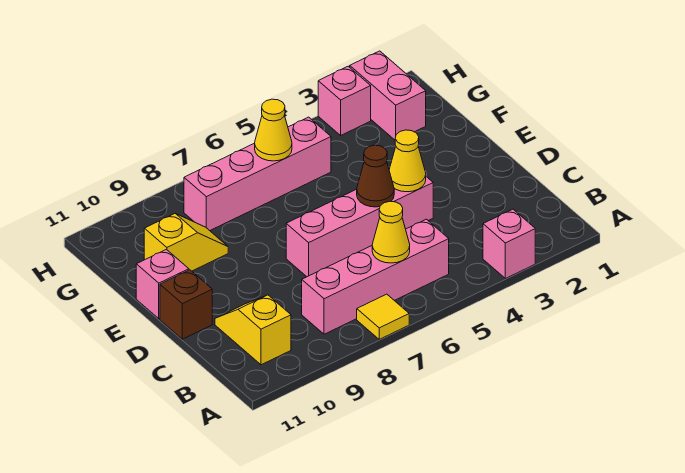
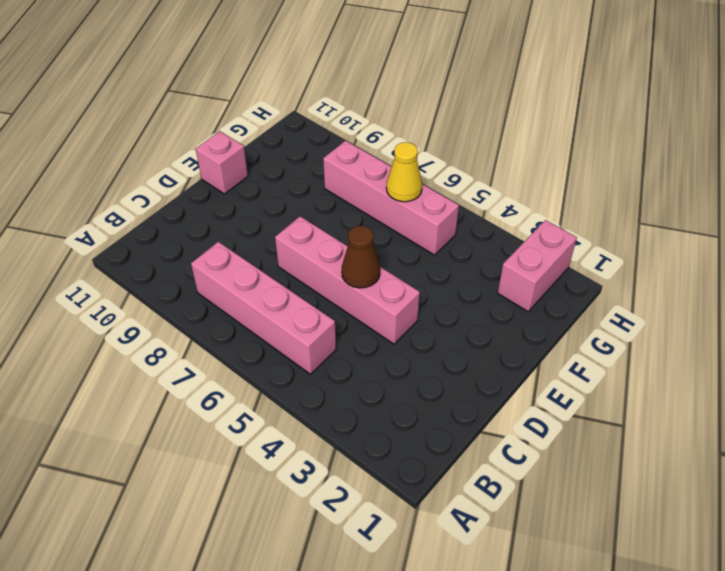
none -> pink brick A3 level 1
none -> yellow tile A7 level 1
none -> yellow slope B10:C10 level 1 top B

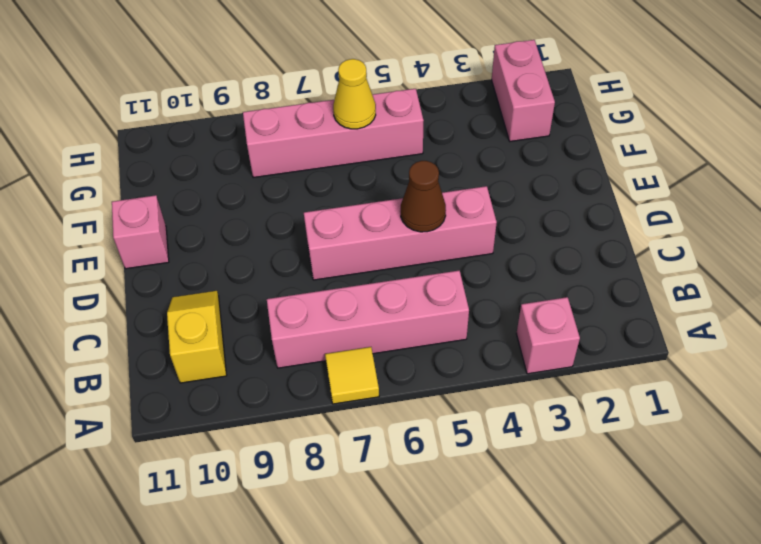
none -> brown brick D11 level 1
none -> yellow slope F9:F10 level 1 top 10
none -> pink brick H3 level 1

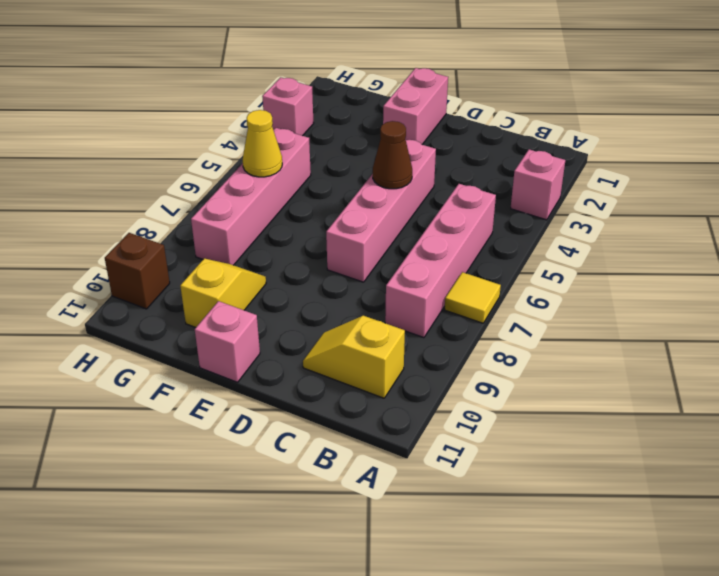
pink brick E1:E2 level 1 -> pink brick G2:H2 level 1
brown brick H10 level 1 -> brown brick D11 level 1
none -> yellow cone B6 level 2
none -> yellow cone D4 level 2

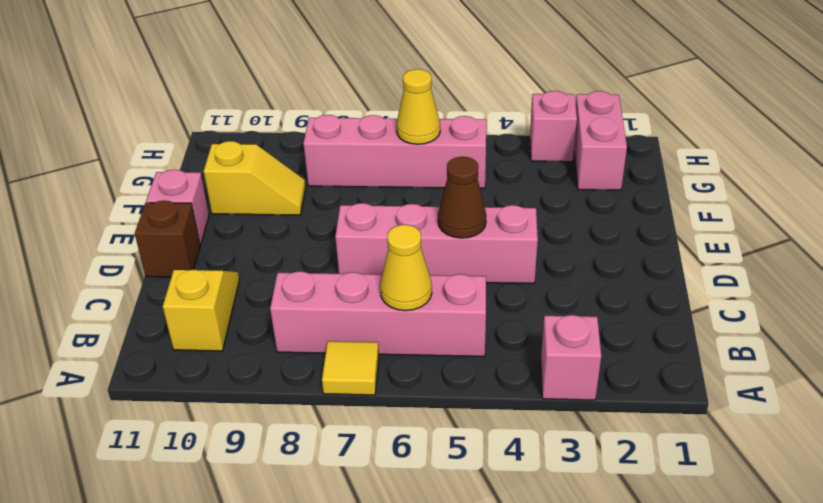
none -> yellow cone D4 level 2

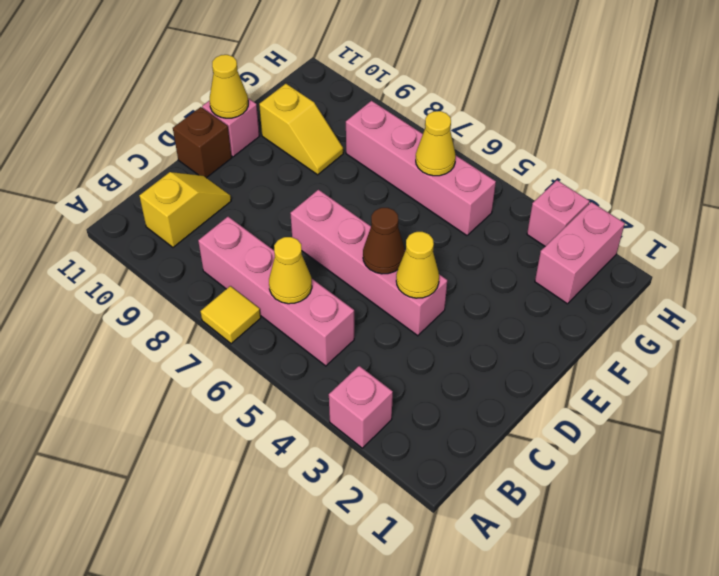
yellow cone E11 level 2 -> none

